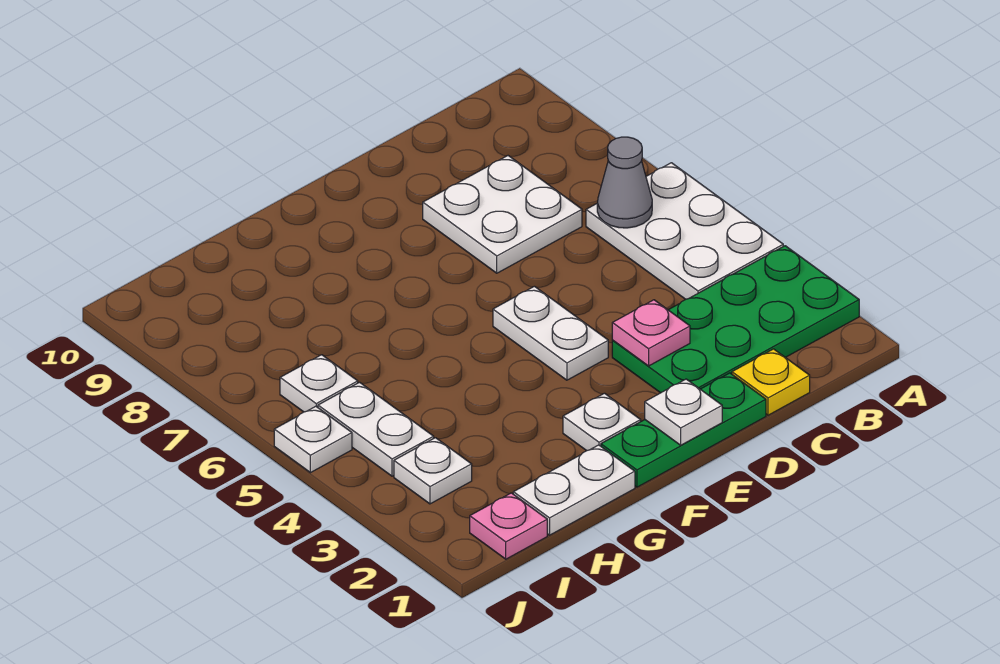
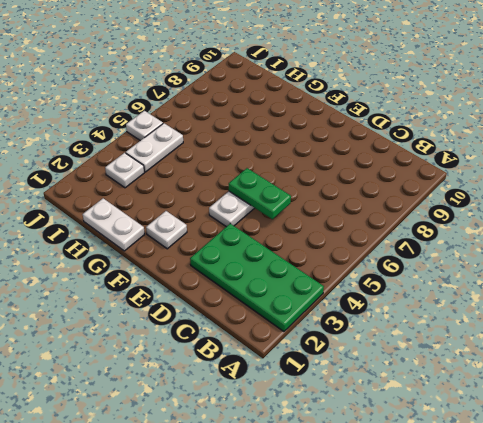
green plate D5:E5 level 2 -> none
none -> white plate A4:B6 level 1
none -> yellow plate C1 level 1
none -> white plate C7:D8 level 1

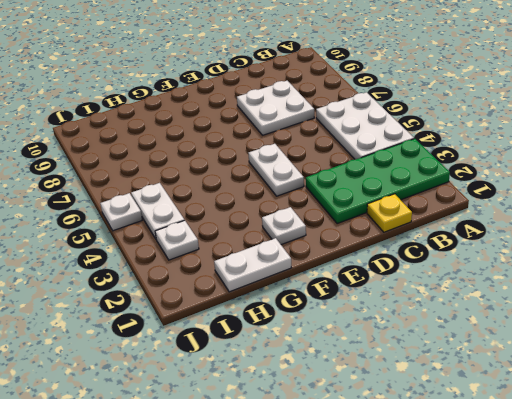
none -> green plate D1:F1 level 1
none -> pink plate I1 level 1
none -> white plate I6 level 1

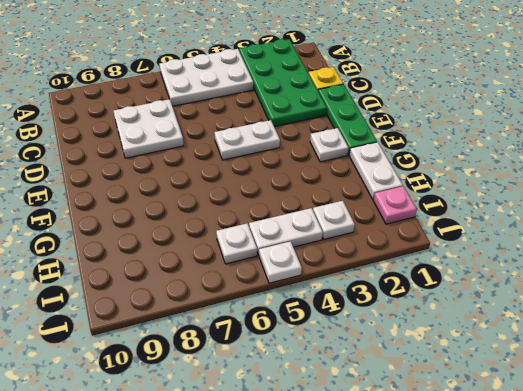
none -> grey cone B6 level 2
none -> pink plate D3 level 2
none -> white plate E1 level 2

